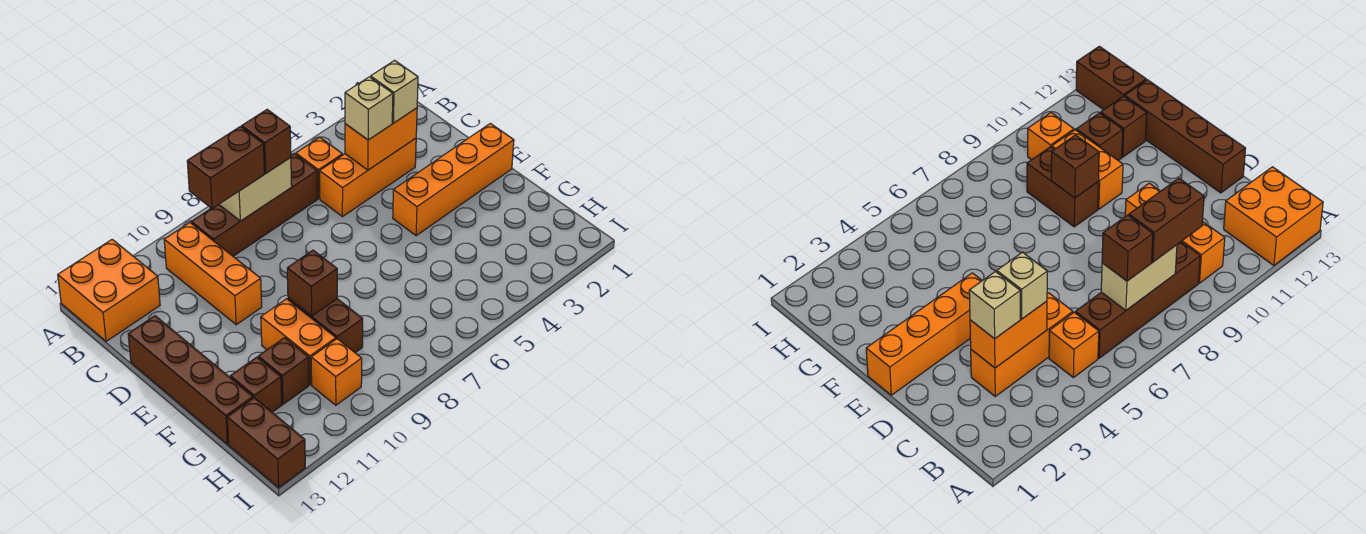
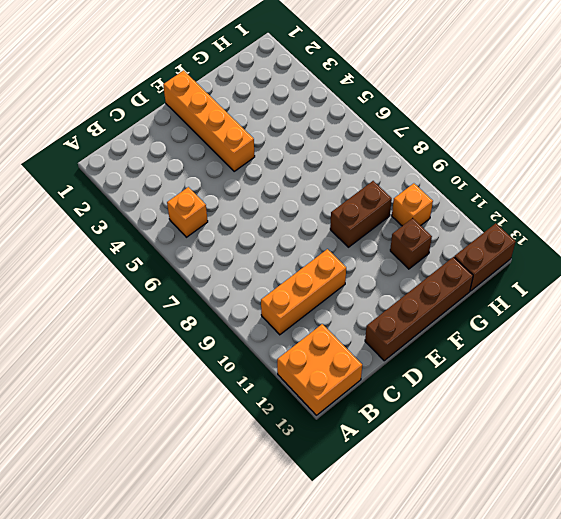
none -> brown brick B6:B9 level 1
none -> orange brick C3:C5 level 1
none -> orange brick F10:G10 level 1

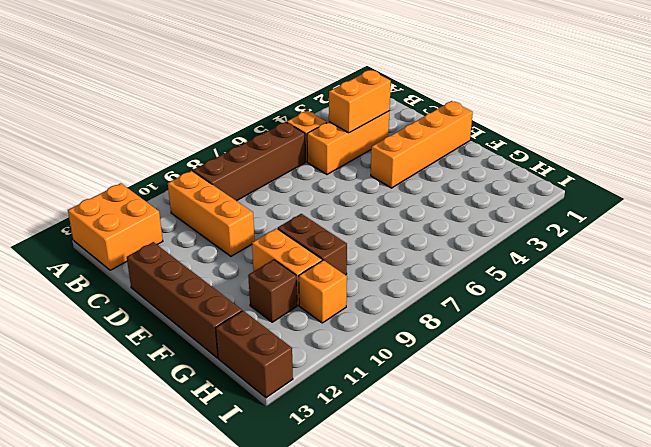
none -> brown brick G12 level 1
none -> tan brick B7:B8 level 2
none -> brown brick F9 level 2

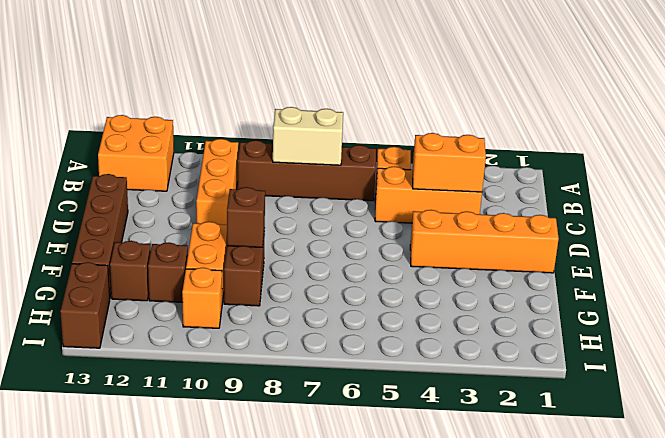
none -> brown brick B7 level 3
none -> brown brick B8:B9 level 3
none -> tan brick C3 level 3

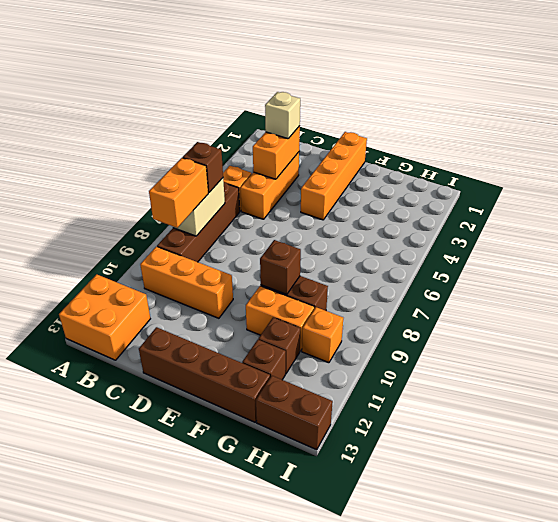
orange brick B8:B9 level 3 -> brown brick B8:B9 level 3
none -> tan brick C4 level 3

